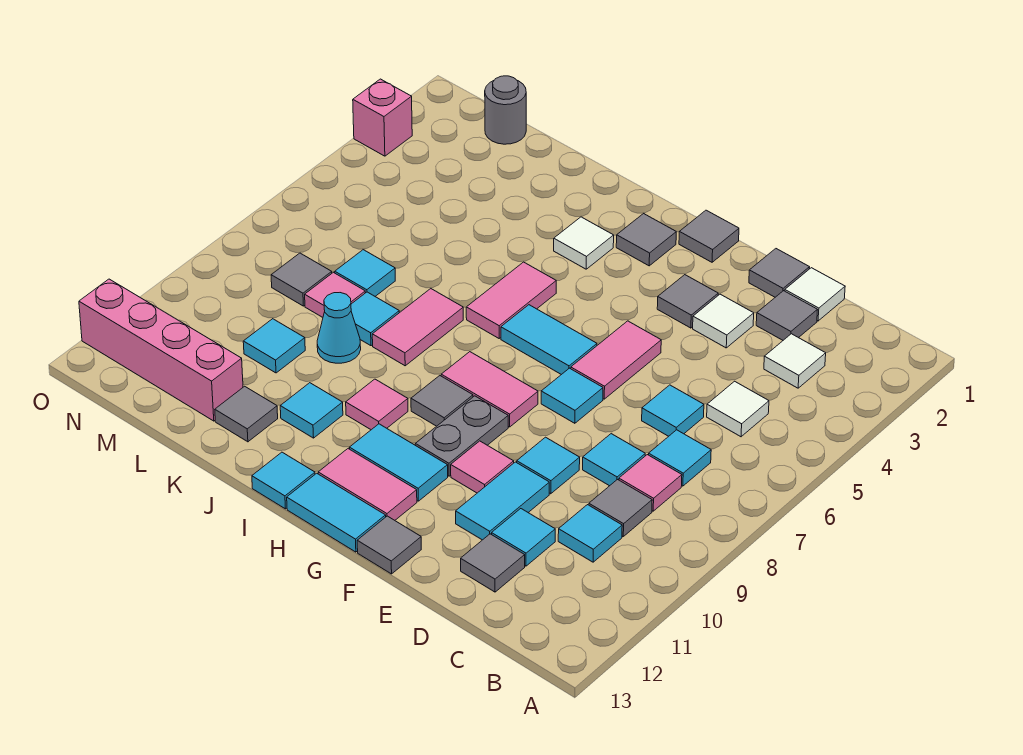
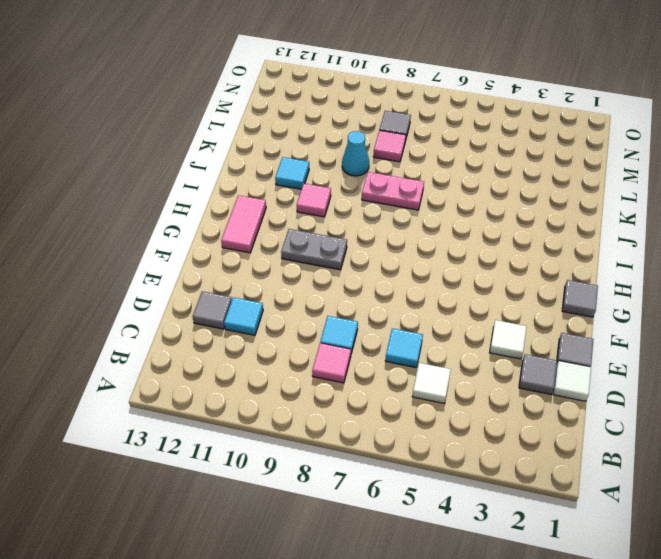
pink plate J7:J8 level 1 -> pink tile J7:J8 level 1
none -> white tile C3 level 1
none -> cyan tile C7 level 1
none -> grey tile C9 level 1
none -> cyan tile C10 level 1

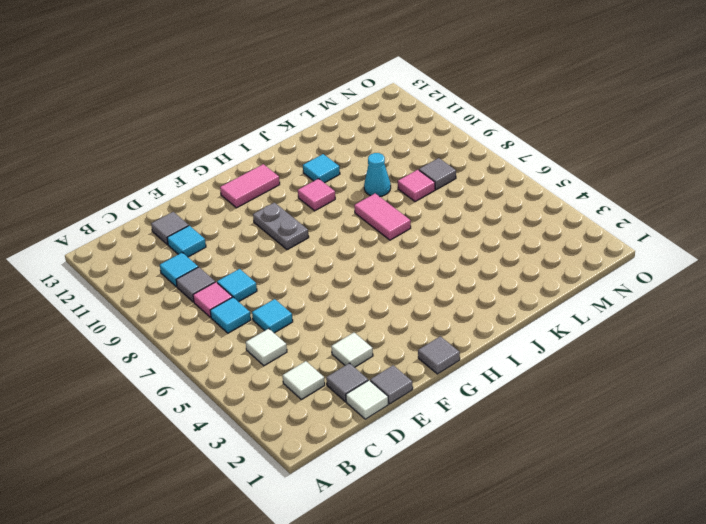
none -> cyan tile E9 level 1
none -> cyan tile E10:E11 level 1
none -> grey tile F3 level 1
none -> pink tile F5:F6 level 1

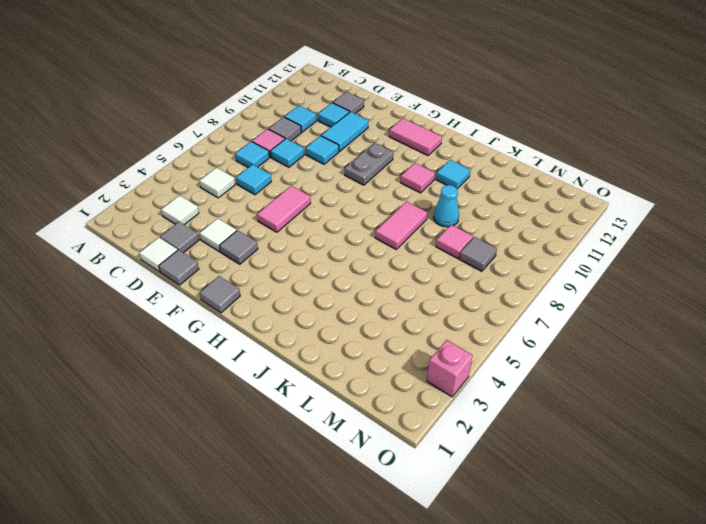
none -> cyan tile F7 level 1
none -> pink tile F10 level 1
none -> grey tile F13 level 1
none -> cyan tile G6:H6 level 1

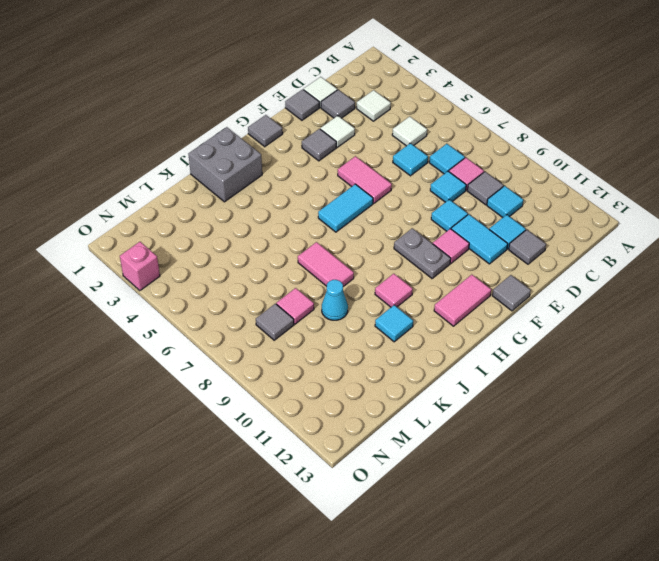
grey brick I1:J2 level 1 -> none
none -> cyan tile F7 level 1
none -> pink tile G8:H8 level 1
none -> cyan tile G11:H11 level 1
none -> cyan tile G13:H13 level 1

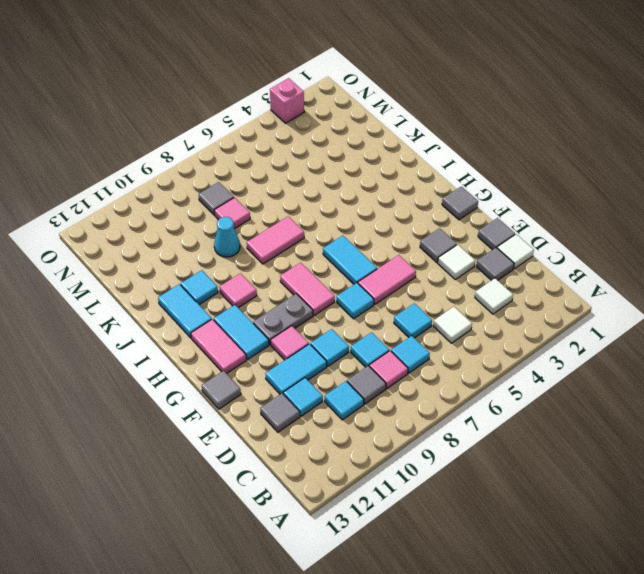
cyan tile I12:J12 level 1 -> cyan tile G13:H13 level 1
none -> grey tile H2 level 1
none -> grey tile H9 level 1
none -> white tile I3 level 1
none -> pink tile I5:I6 level 1

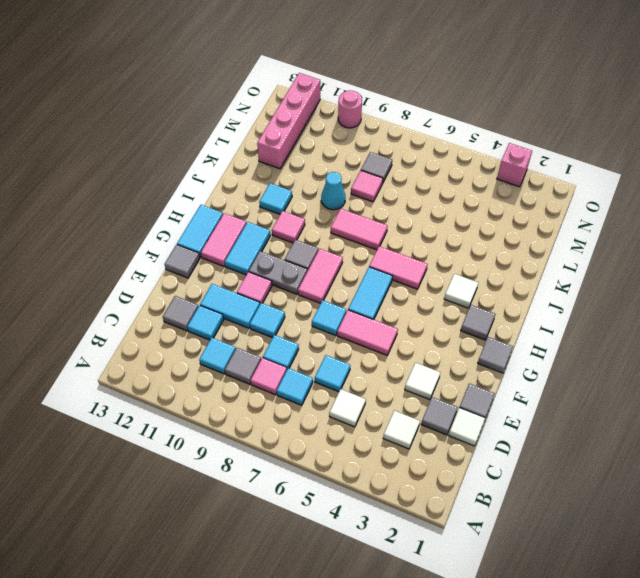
pink round brick O10 level 1 -> none
none -> grey tile F3 level 1
none -> cyan tile I13 level 1
none -> cyan tile K8 level 1
none -> grey tile K12 level 1

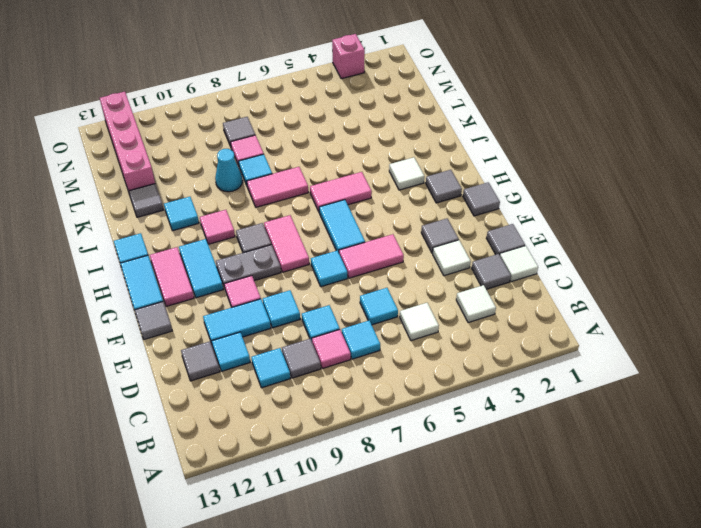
none -> cyan tile L7 level 1
none -> cyan tile L10 level 1
none -> grey round brick M1 level 1

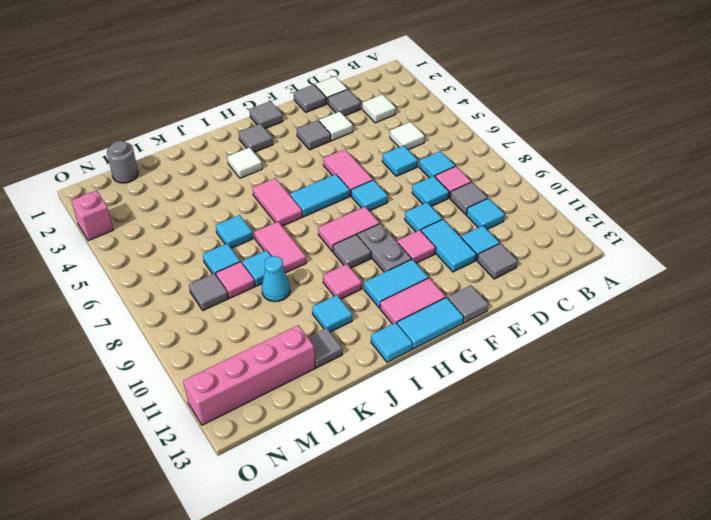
cyan tile K6 level 1 -> cyan tile L10 level 1

